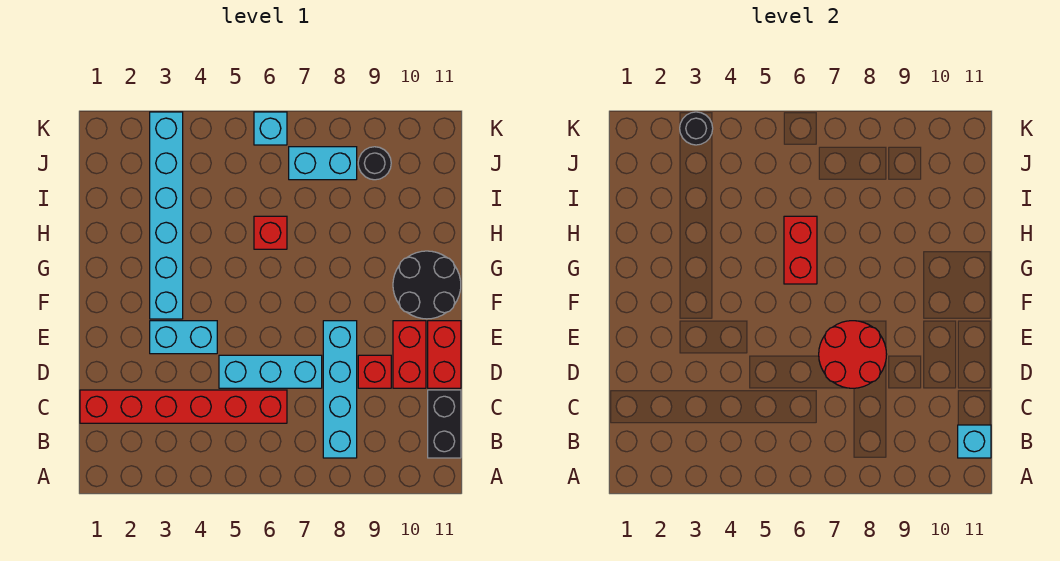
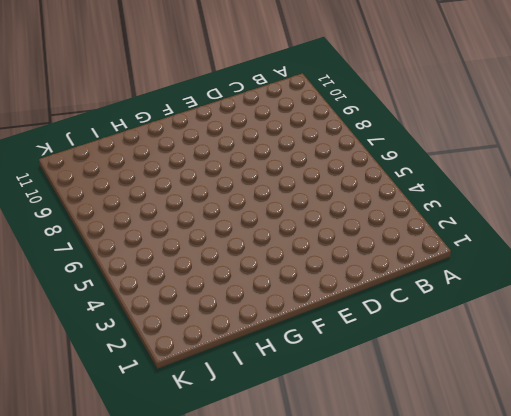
none -> cyan brick B8:E8 level 1
none -> black brick B11:C11 level 1
none -> red brick C1:C6 level 1

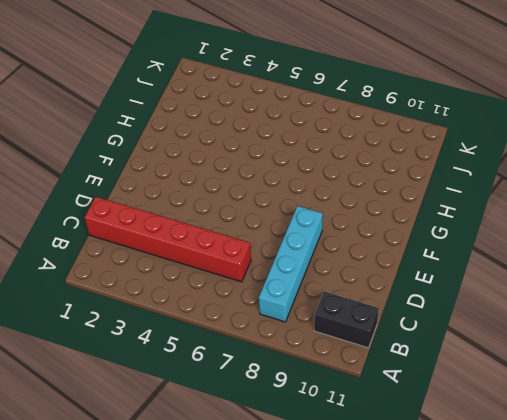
black brick B10:B11 level 1 -> black brick B11:C11 level 1
none -> cyan brick D5:D7 level 1
none -> red brick D9 level 1
none -> red brick D10:E10 level 1

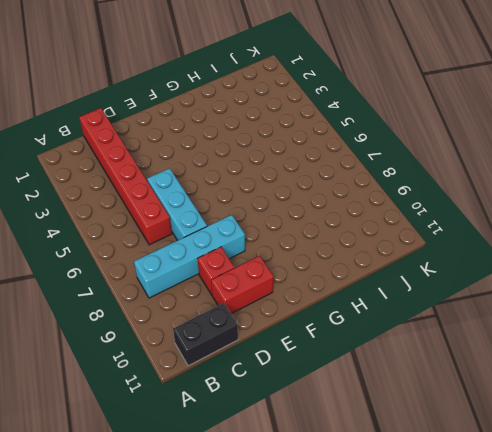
none -> red brick D11:E11 level 1
none -> cyan brick E3:E4 level 1
none -> cyan brick F3:K3 level 1

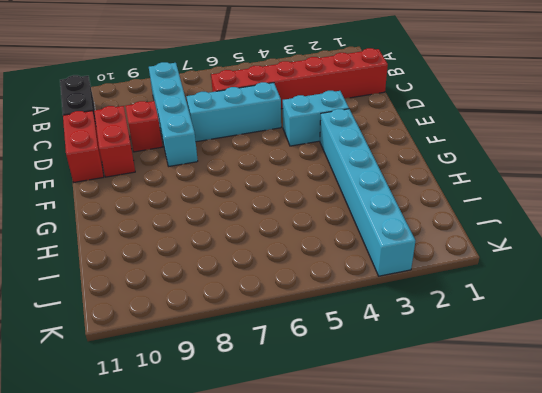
none -> black round brick F10:G11 level 1
none -> red brick H6 level 1
none -> cyan brick J7:J8 level 1

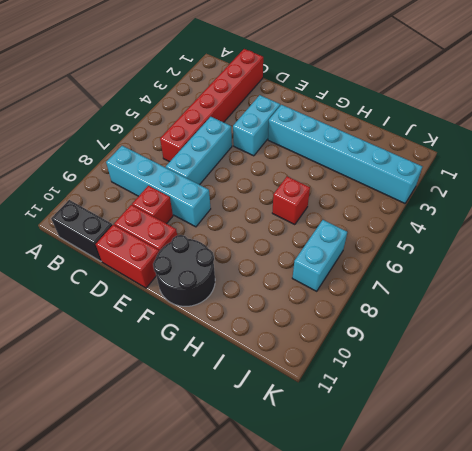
none -> black round brick J9 level 1
none -> cyan brick K6 level 1
none -> cyan brick B11 level 2

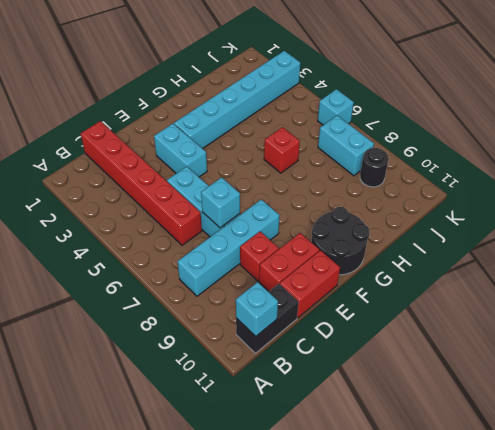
cyan brick D7 level 2 -> red round brick D7:E8 level 2
none -> red brick G6:H6 level 2
none -> black round brick K3 level 2

